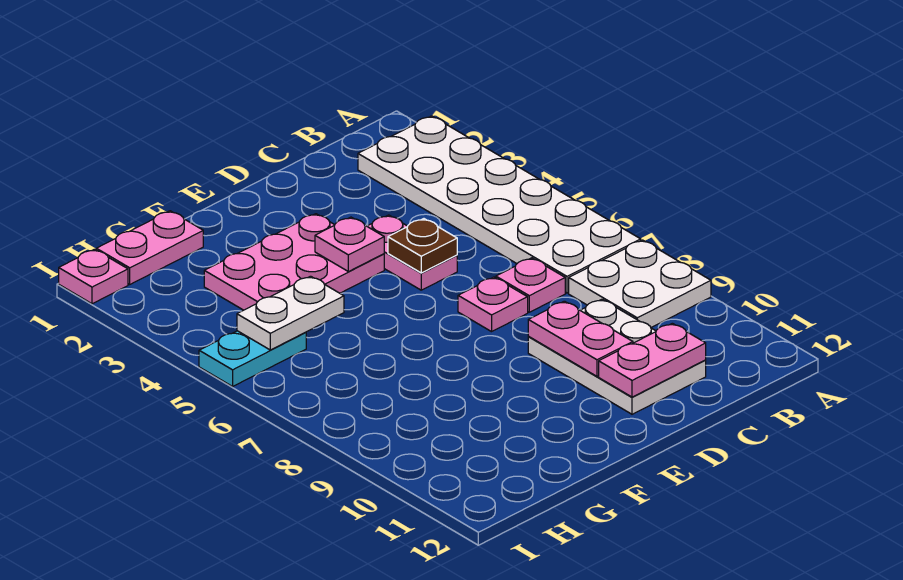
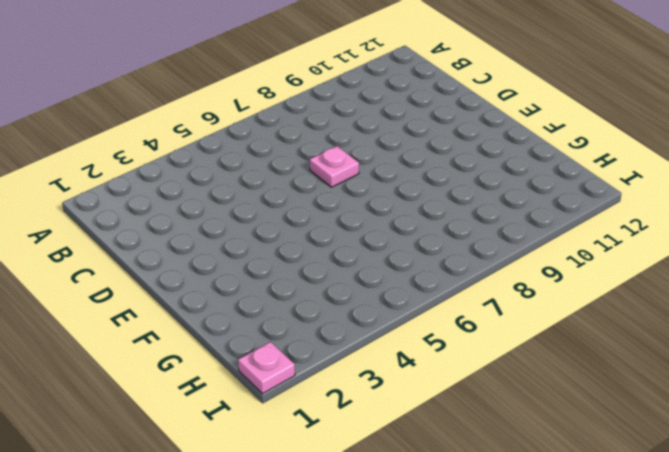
none -> white plate A2:B7 level 1
none -> white plate A8:B9 level 1
none -> pink plate C7 level 1

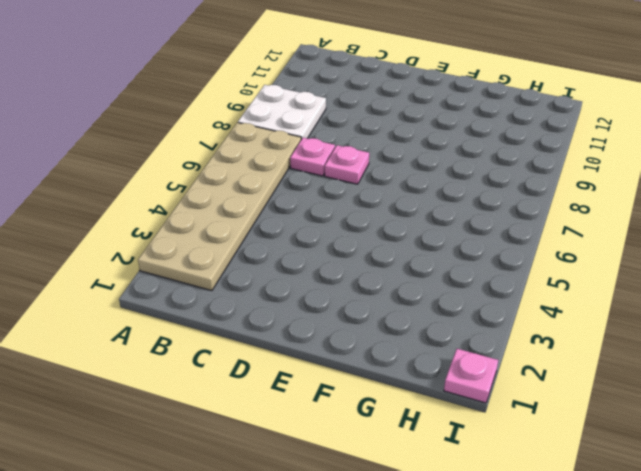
tan plate A2:B7 level 1 -> white plate A2:B7 level 1
none -> white plate C9:D11 level 1
none -> pink plate D4:D5 level 1
none -> pink plate E3:G4 level 1

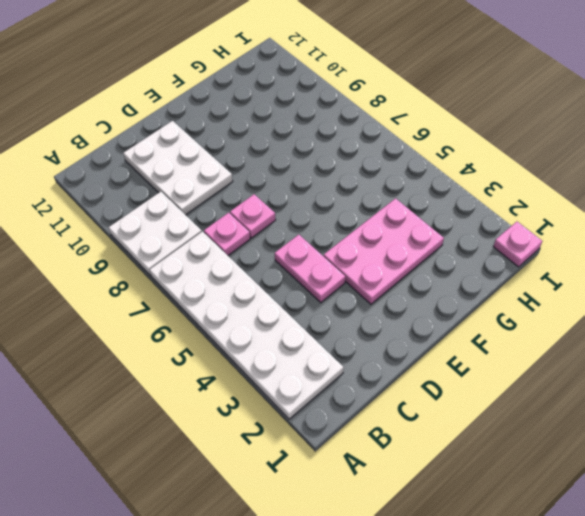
none -> pink plate G1:H1 level 1
none -> cyan plate H5:I5 level 1
none -> pink plate C11:D11 level 2

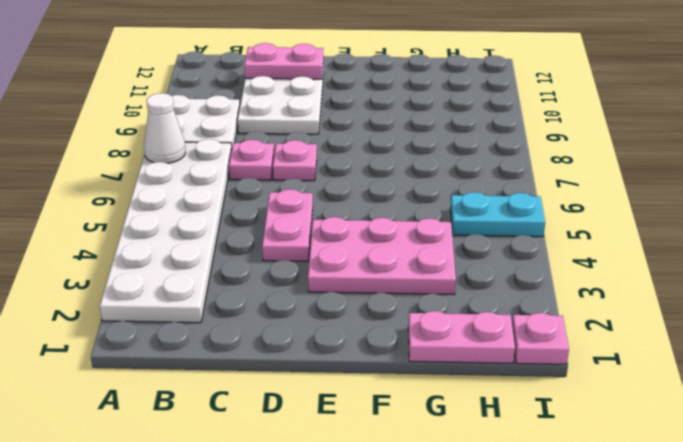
white cone A7 level 2 -> none
none -> brown plate D5 level 2
none -> pink plate D9:D10 level 2
none -> pink plate E4 level 2

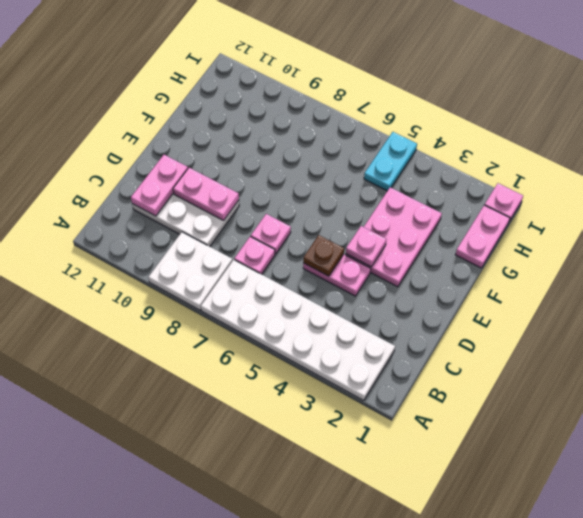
none -> white plate G5:H5 level 2

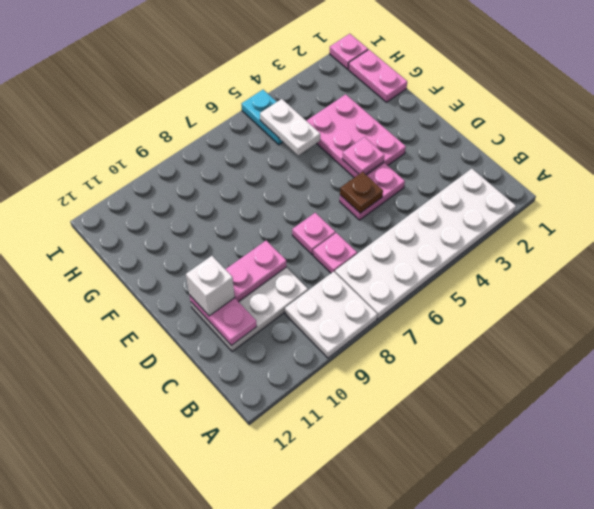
white brick D11 level 3 -> none

